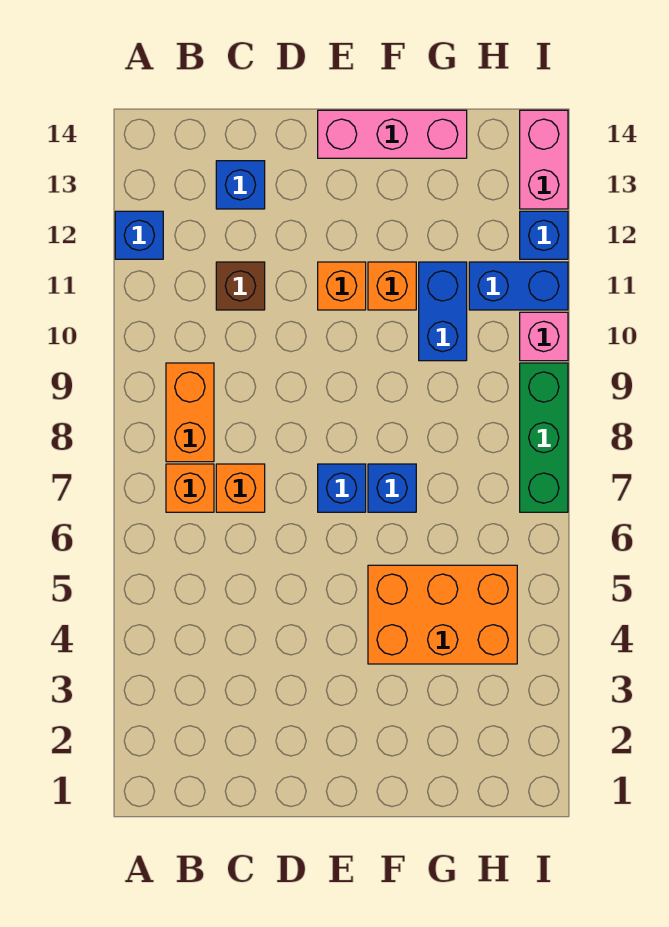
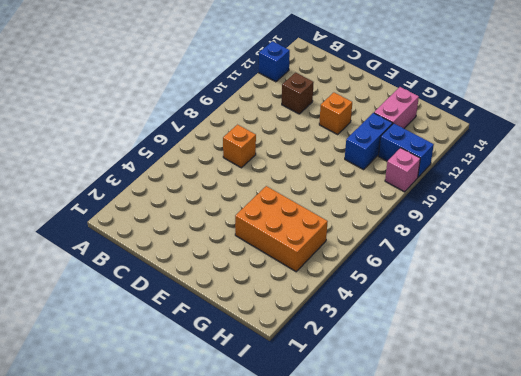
pink brick G12:G13 level 1 -> pink brick I13:I14 level 1
none -> orange brick B7 level 1
none -> orange brick B8:B9 level 1
none -> blue brick C13 level 1

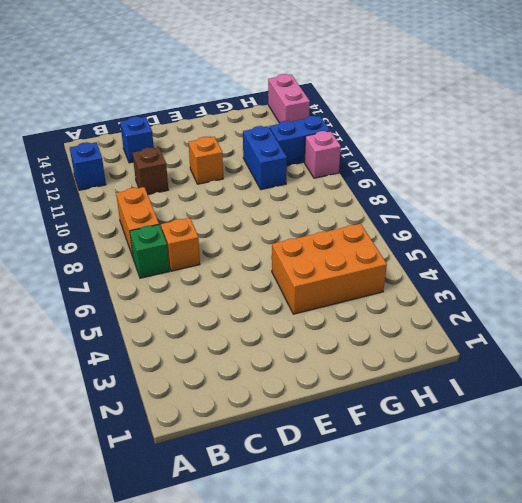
green brick B7 level 1 -> orange brick B7 level 1
none -> blue brick E7 level 1
none -> pink brick E14:G14 level 1
none -> blue brick F7 level 1

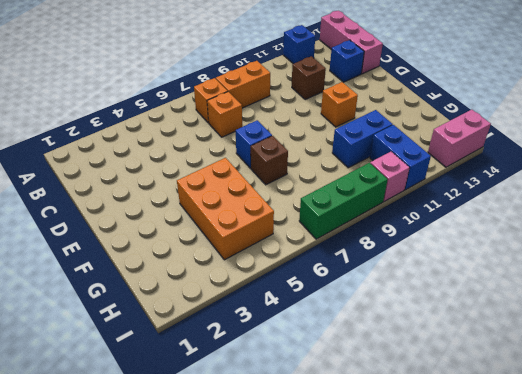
pink brick A14:C14 level 1 -> pink brick E14:G14 level 1
brown brick F7 level 1 -> blue brick F7 level 1
none -> orange brick F11 level 1
none -> blue brick I12 level 1

